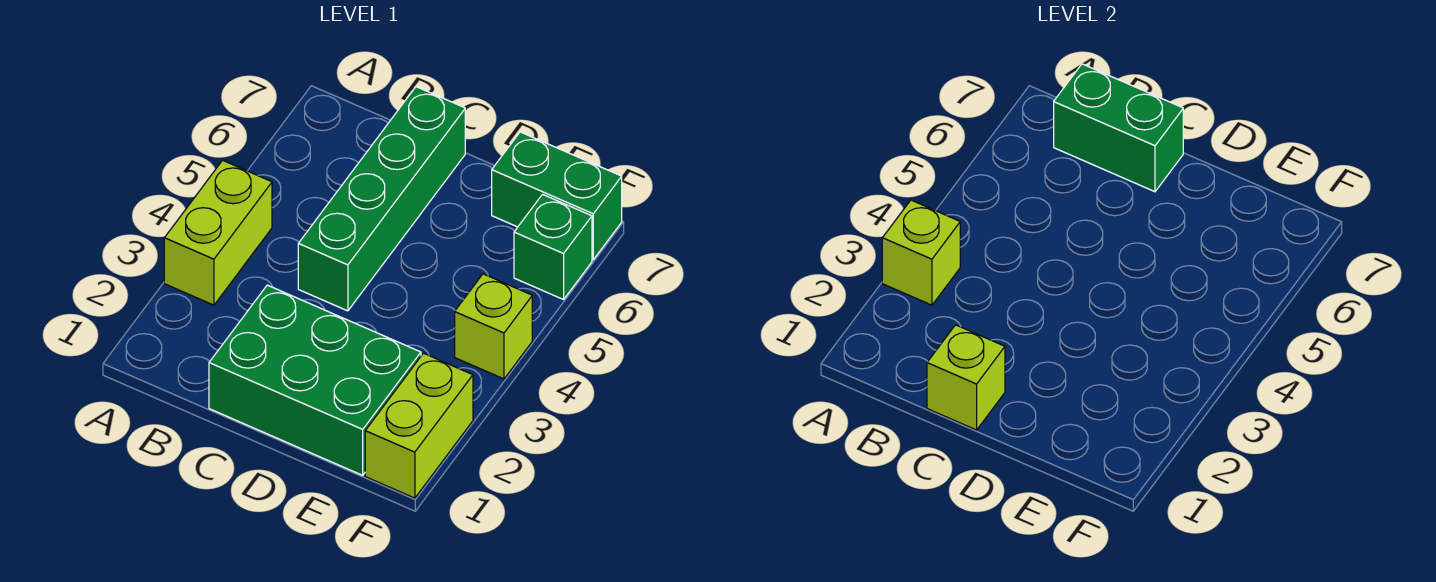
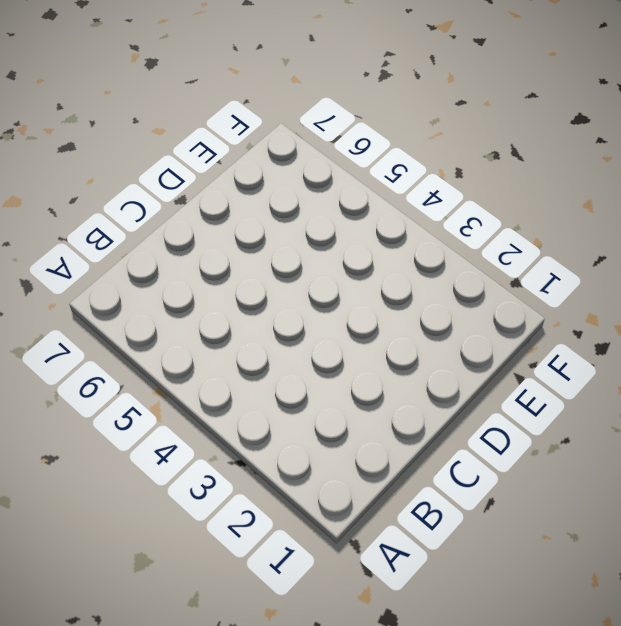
none -> lime brick A3:A4 level 1
none -> green brick C1:E2 level 1

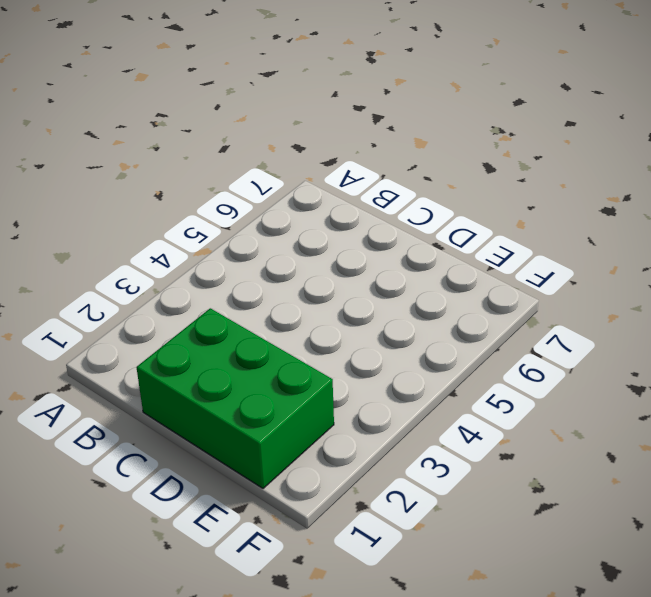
none -> lime brick A3:A4 level 1
none -> green brick C4:C7 level 1

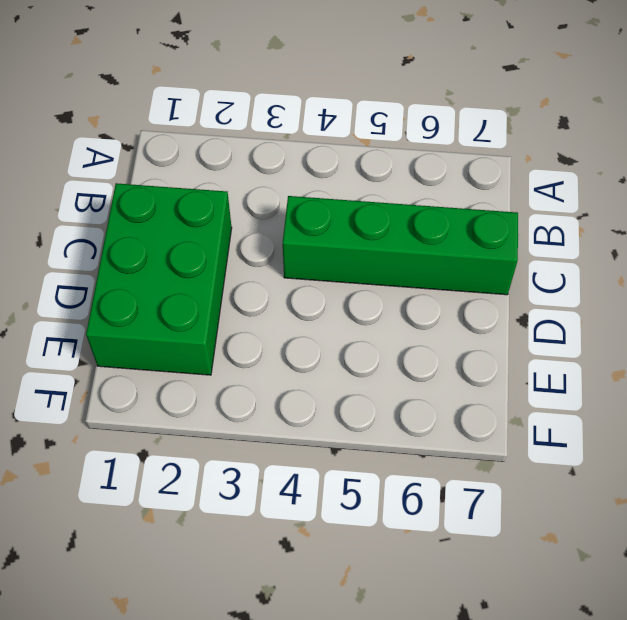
none -> lime brick A3:A4 level 1
none -> green brick E7:F7 level 1

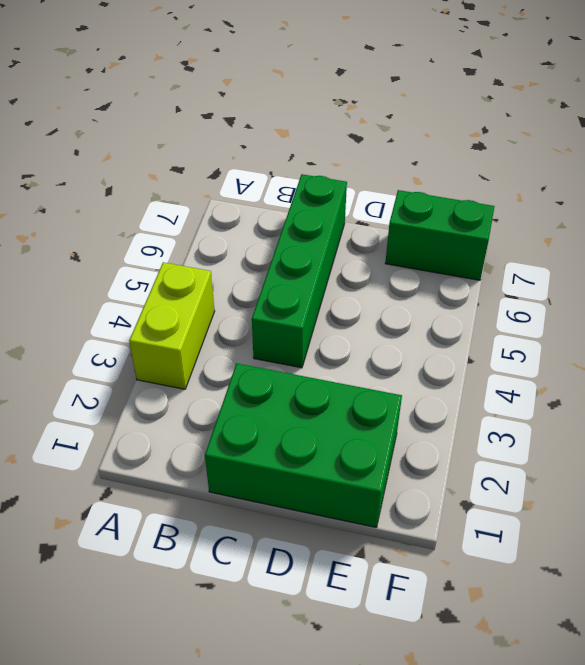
none -> lime brick F1:F2 level 1
none -> lime brick F4 level 1

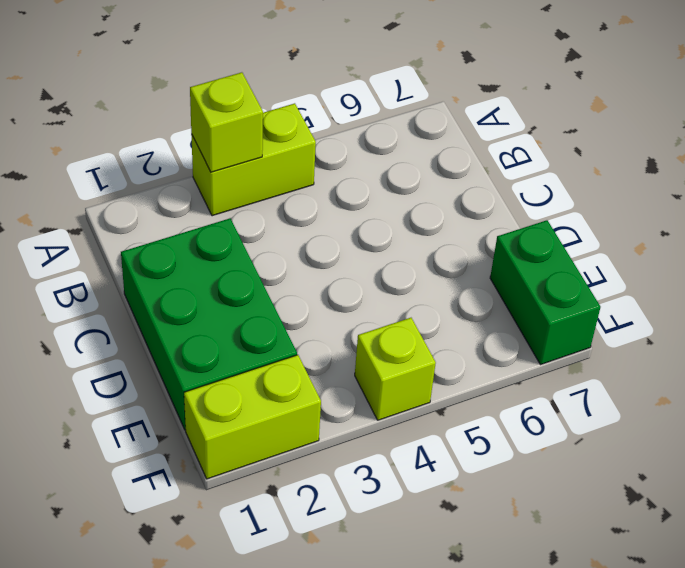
none -> green brick C4:C7 level 1
none -> green brick F6 level 1

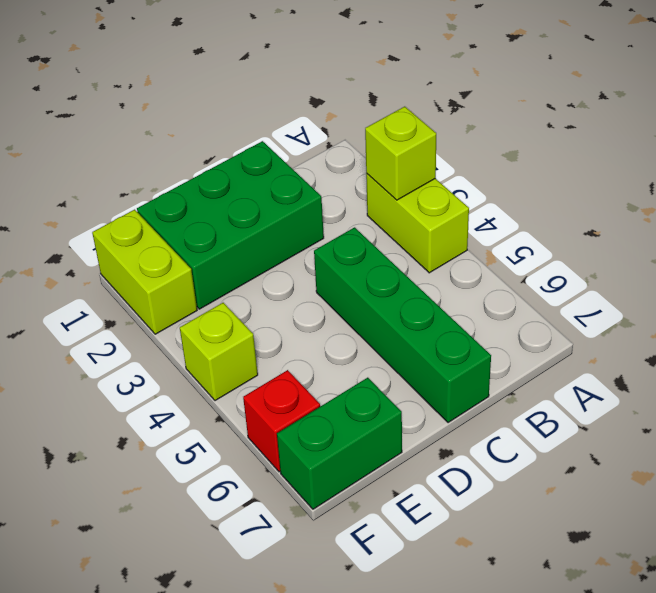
red brick F6 level 1 -> green brick F6 level 1
none -> green brick B7:C7 level 2
none -> lime brick C1 level 2

